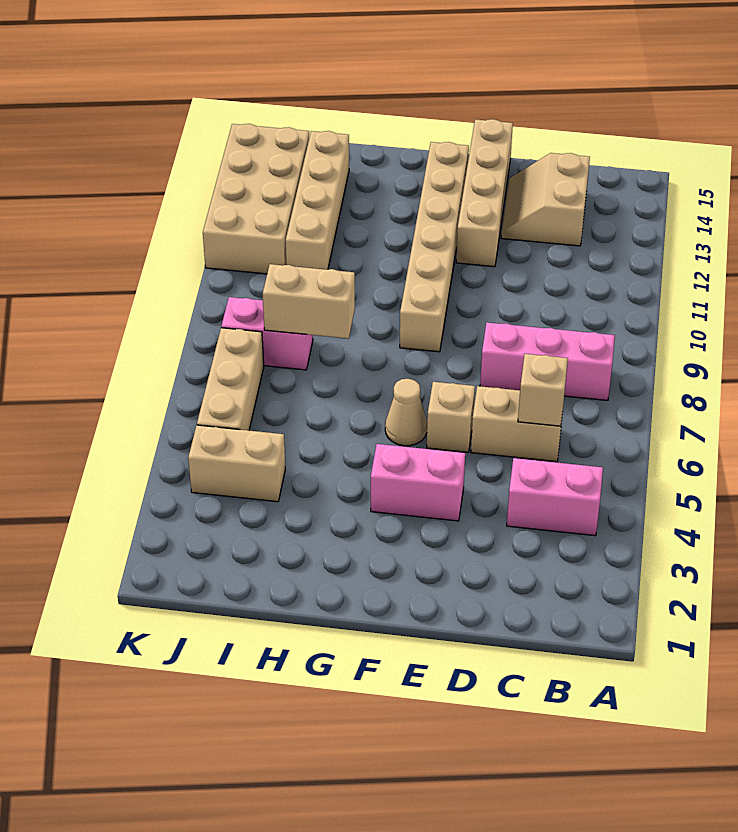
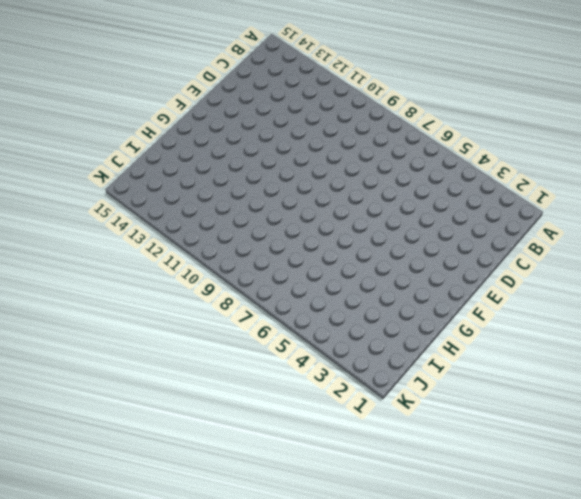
none -> pink brick B4:C4 level 1
none -> pink brick B8:D8 level 1
none -> tan brick C6:D6 level 1

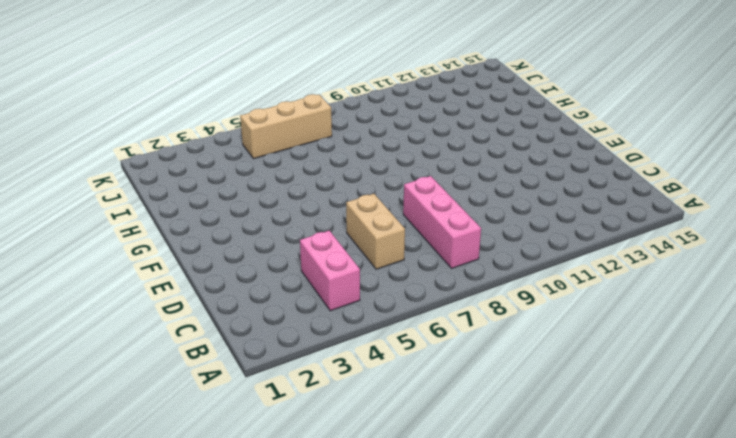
none -> tan slope C13:D14 level 1 top C
none -> pink brick E4:F4 level 1
none -> tan brick E6 level 1

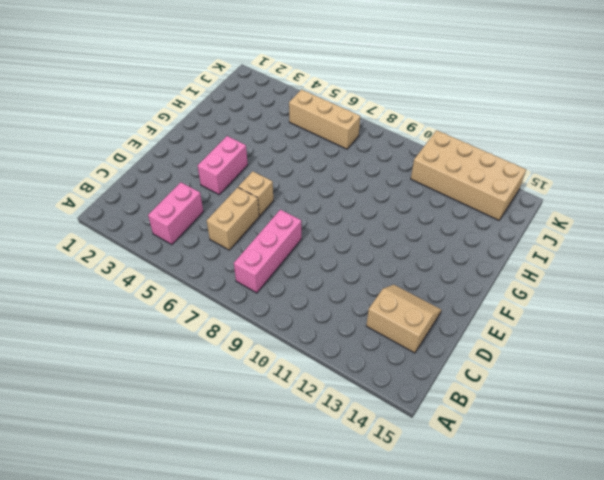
none -> tan brick E12:E15 level 1
none -> tan cone F6 level 1
none -> tan brick F9:F14 level 1

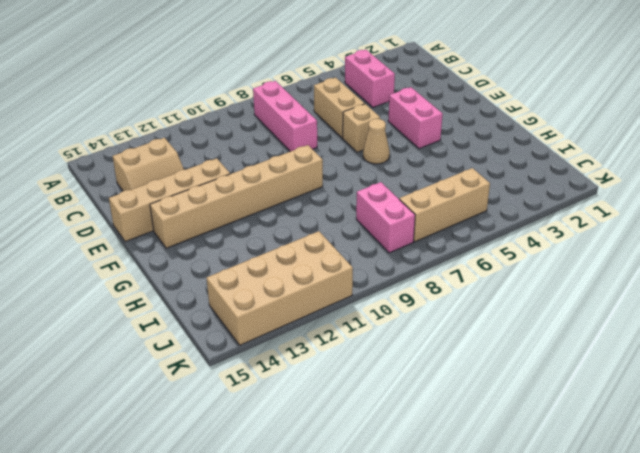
none -> tan brick I4:J4 level 1
none -> tan brick I11:I14 level 1
none -> tan brick C6 level 2

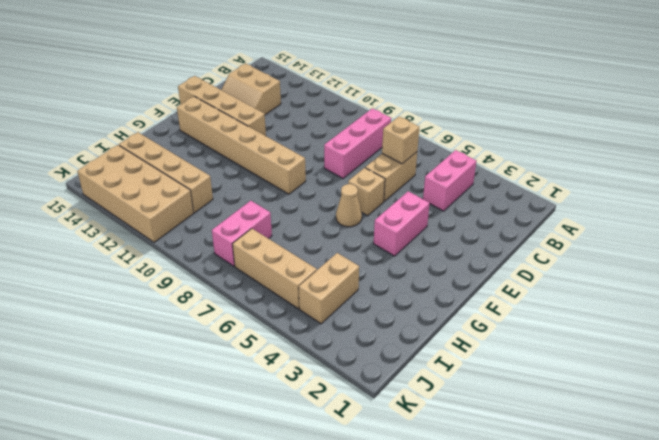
none -> tan brick H8:I8 level 2

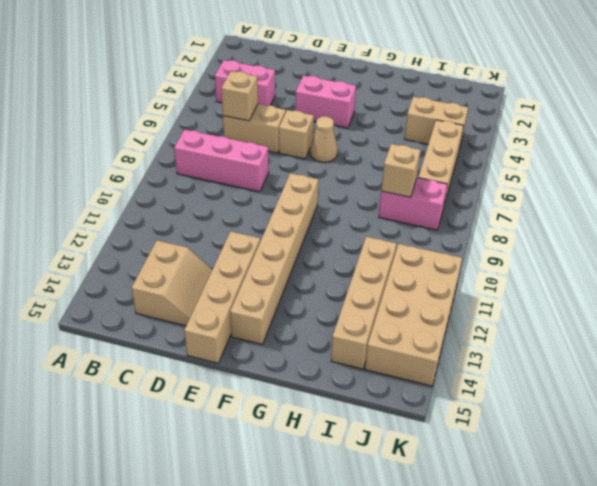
tan brick I8 level 2 -> tan brick H8:I8 level 2

